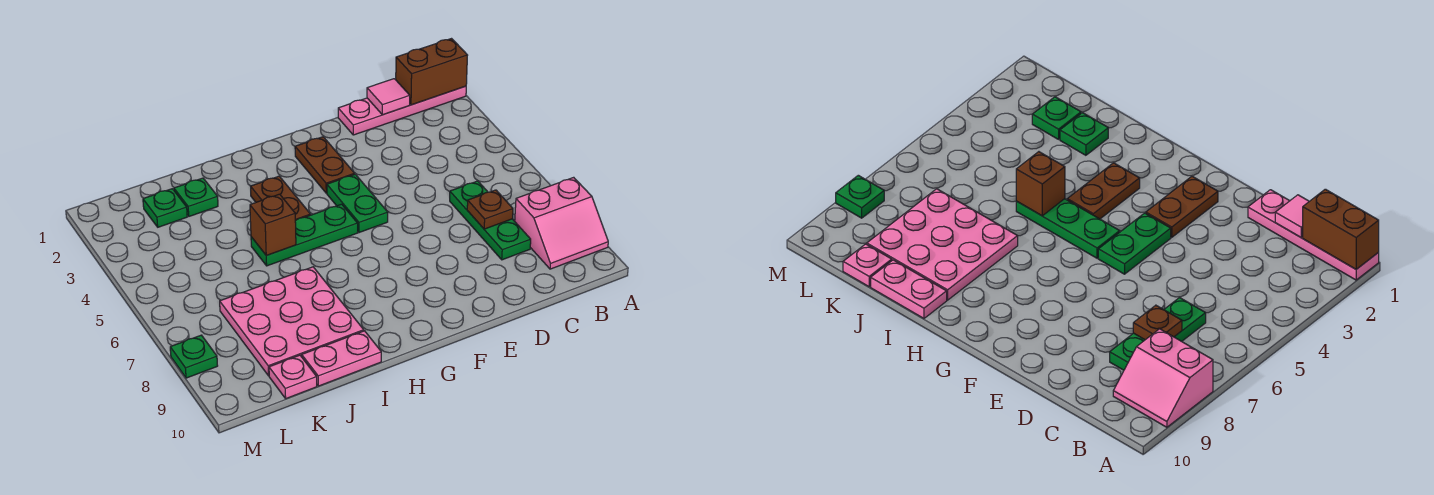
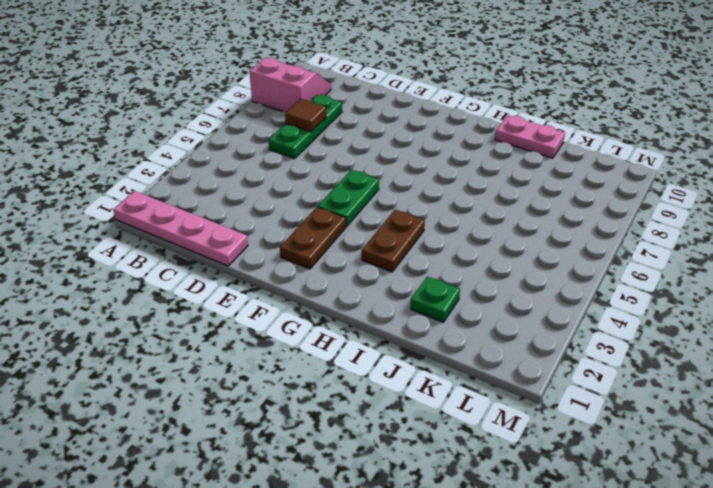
brown tile C7 level 2 -> brown plate C7 level 2
none -> green plate G5:I5 level 1
none -> pink plate I7:K9 level 1
none -> green plate K2 level 1

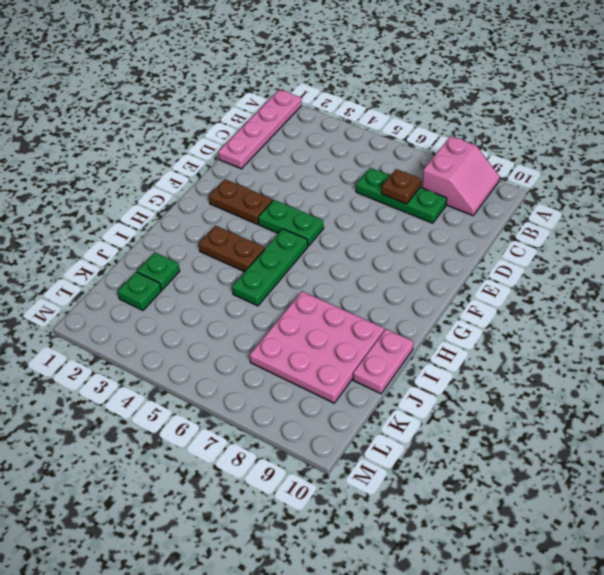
none -> pink plate K10 level 1
none -> green plate M8 level 1
none -> brown brick A1:B1 level 2

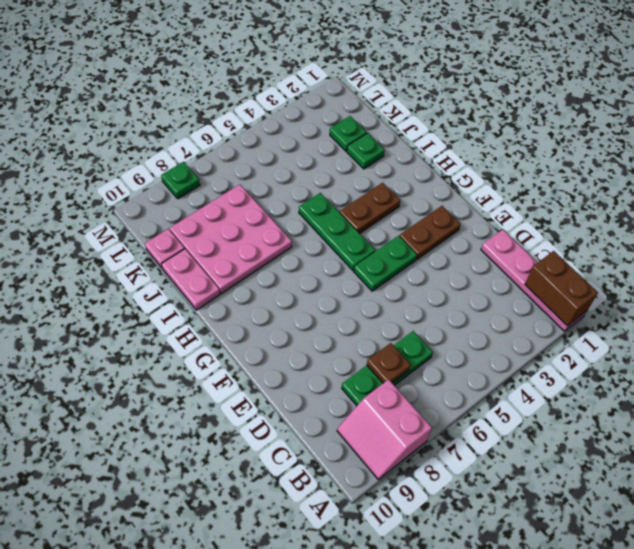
none -> pink tile C1 level 2
none -> brown brick I5 level 2

